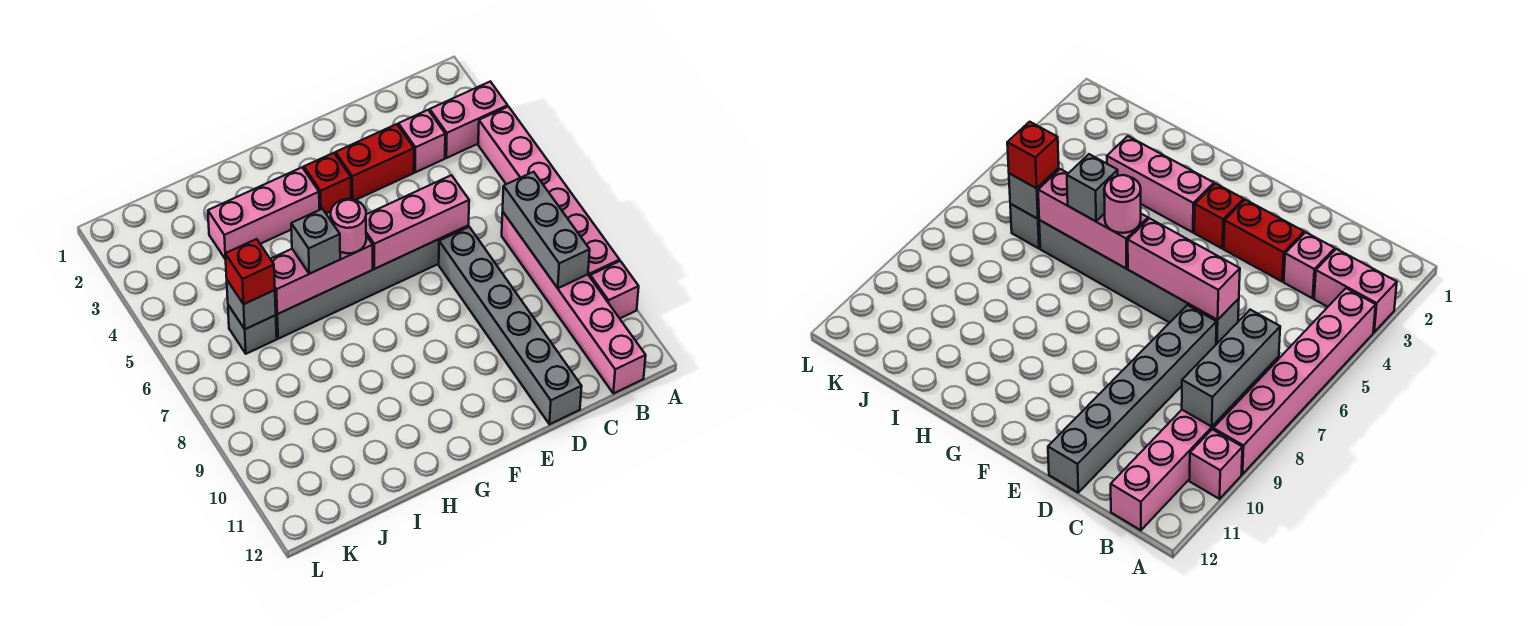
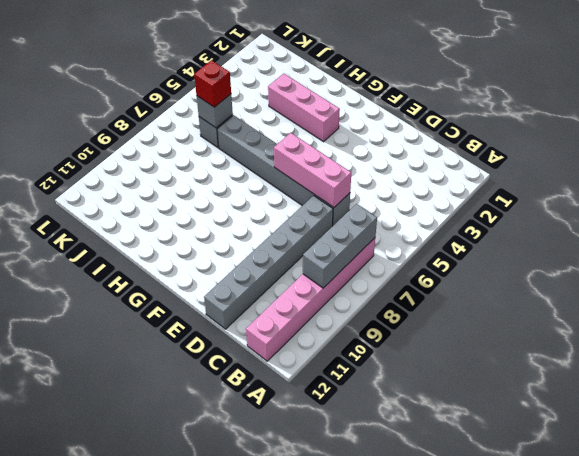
none -> pink brick A3:B3 level 1
none -> pink brick A4:A9 level 1
none -> pink brick A10 level 1

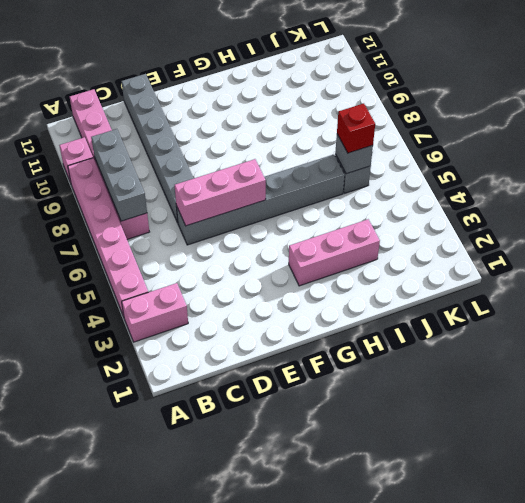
none -> pink brick C3 level 1
none -> red brick D3:E3 level 1
none -> red brick F3 level 1

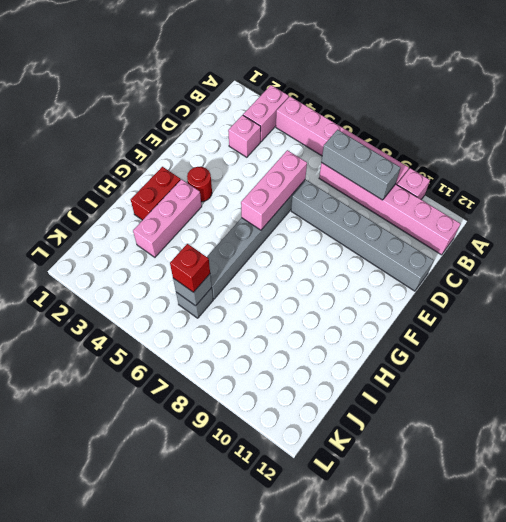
red round brick F3 level 1 -> red brick F3 level 1
red brick G2:H2 level 1 -> red brick D3:E3 level 1
none -> pink brick G6:I6 level 2
none -> pink round brick G6 level 3
none -> grey brick H6 level 3

